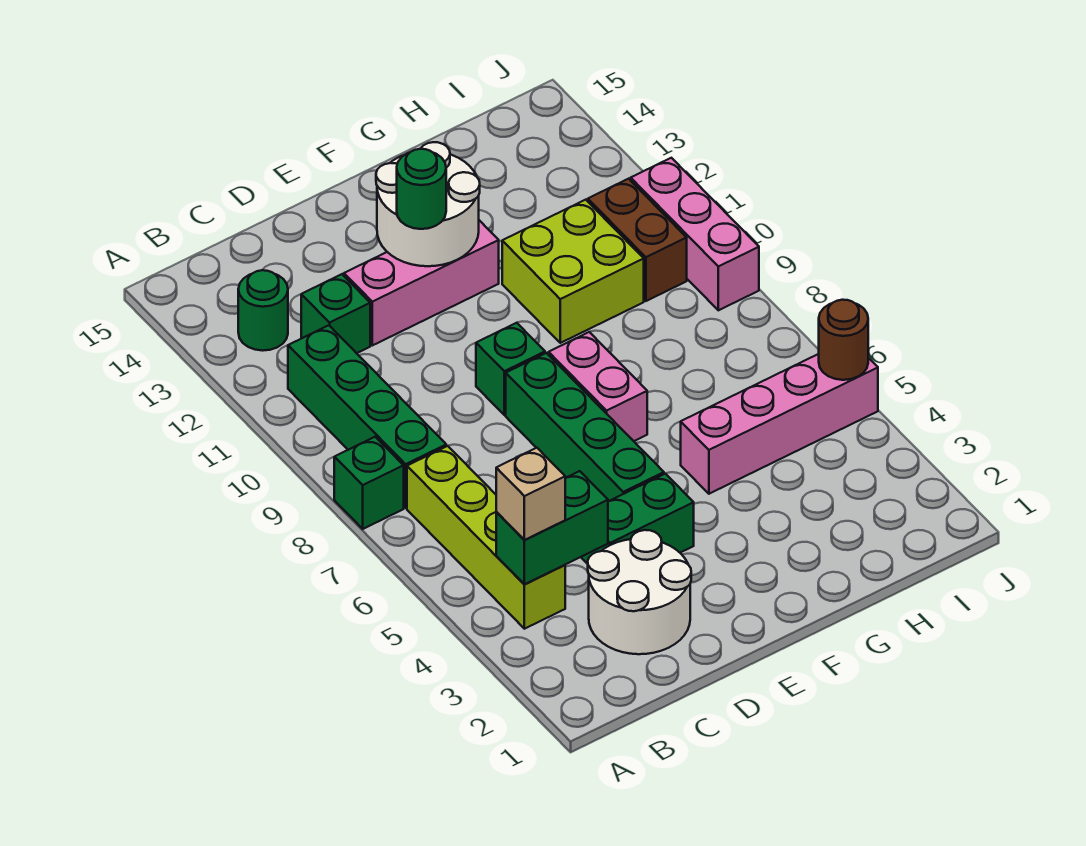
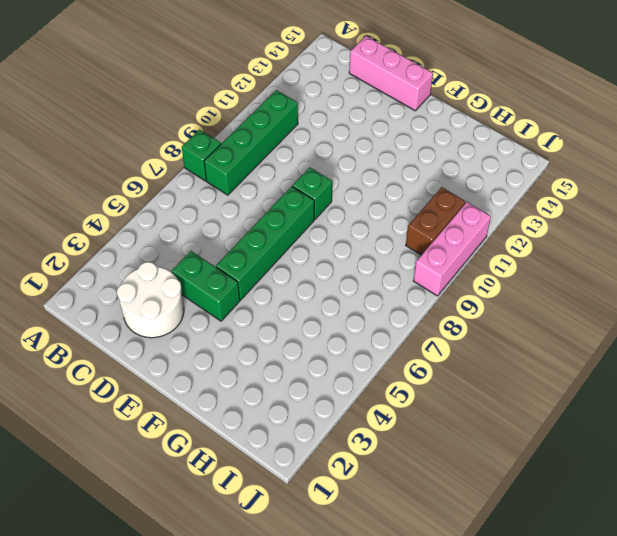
pink brick C15:E15 level 1 -> pink brick D12:F12 level 1
none -> lime brick B4:B7 level 1
none -> green round brick B13 level 1
none -> green brick C12 level 1

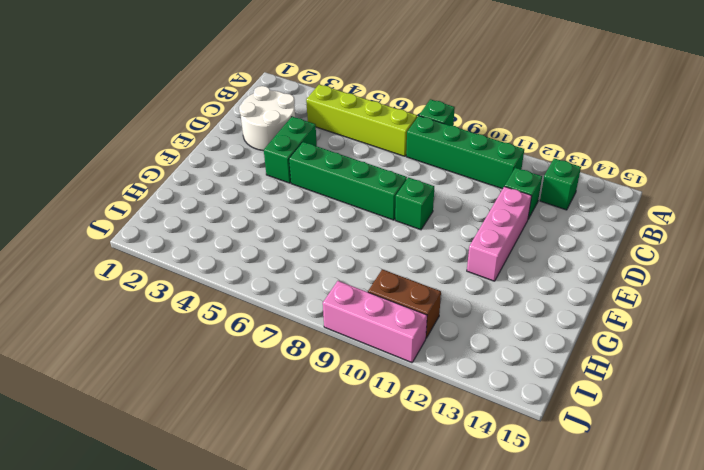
green brick B13 level 1 -> green round brick B13 level 1
none -> pink brick F7:F8 level 1
none -> pink brick G5:J5 level 1
none -> lime brick G10:H11 level 1

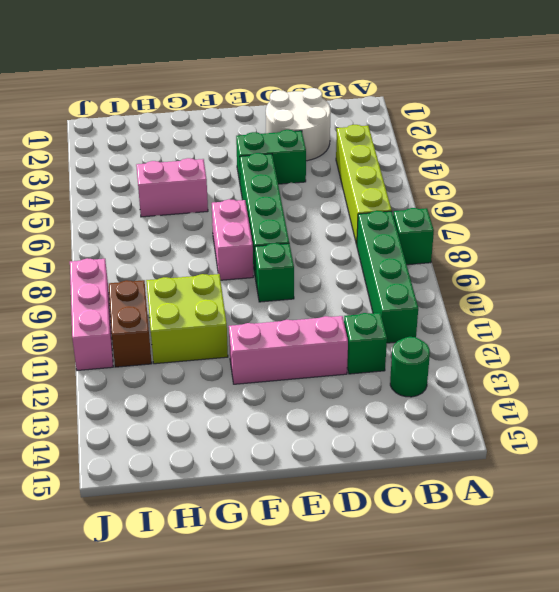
pink brick G5:H5 level 1 -> pink brick G5:J5 level 1
none -> green brick B4:C4 level 2
none -> white round brick E12:F13 level 2
none -> brown round brick J5 level 2

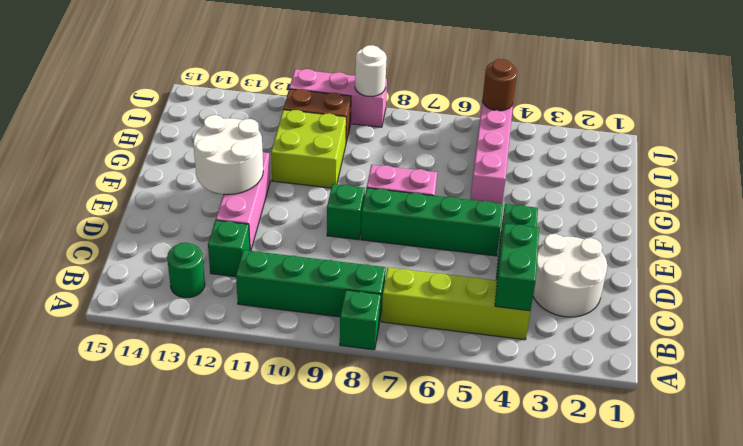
white round brick J9 level 2 -> none
none -> tan brick B4 level 3
none -> green round brick E12 level 3

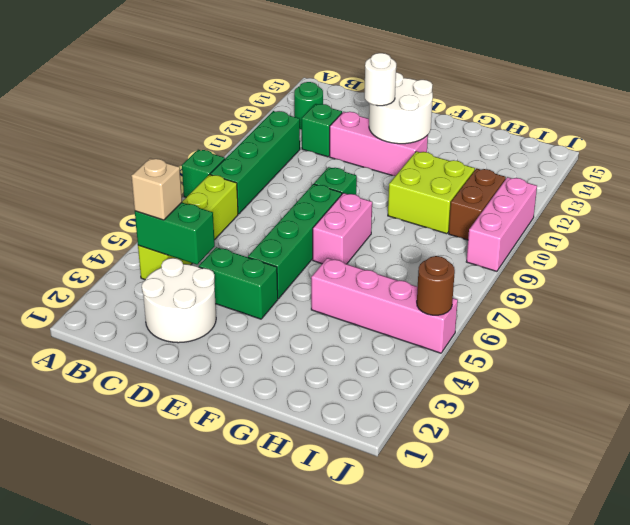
white round brick E12 level 3 -> green round brick E12 level 3

